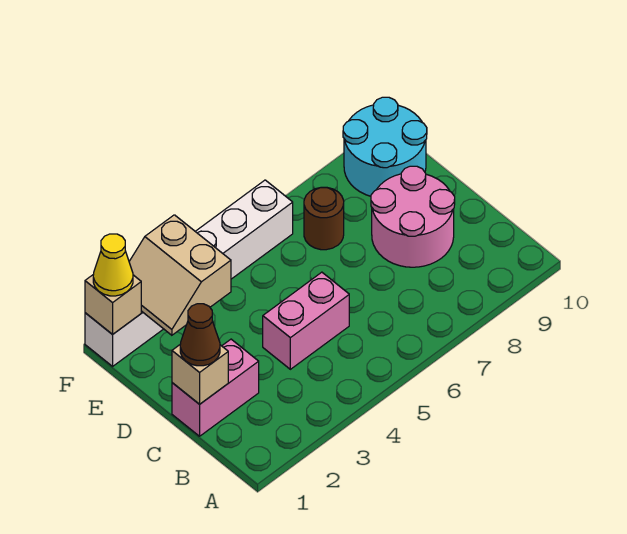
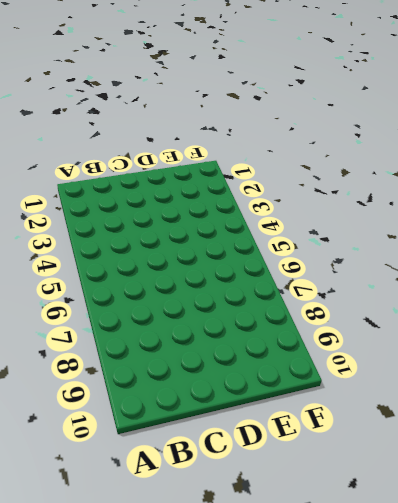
none -> pink brick C1:C2 level 1
none -> pink brick C4:C5 level 1

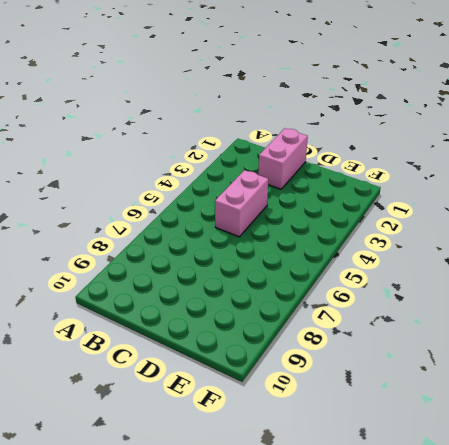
none -> pink round brick C8:D9 level 1
none -> brown round brick E7 level 1

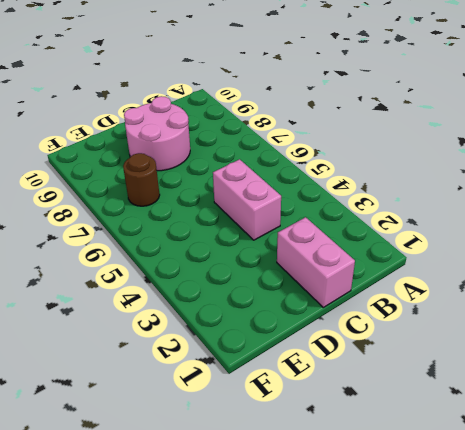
none -> cyan round brick E9:F10 level 1
none -> white brick F1:F6 level 1

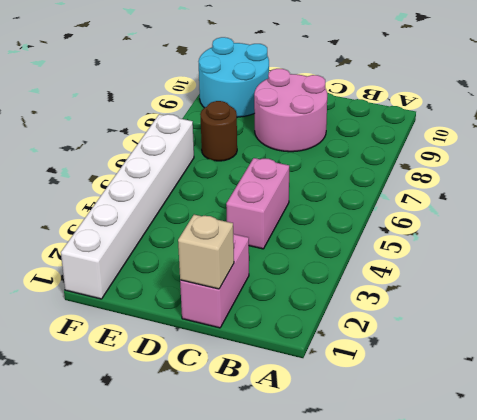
none -> tan slope E2:F3 level 2 top 3
none -> tan brick F1 level 2

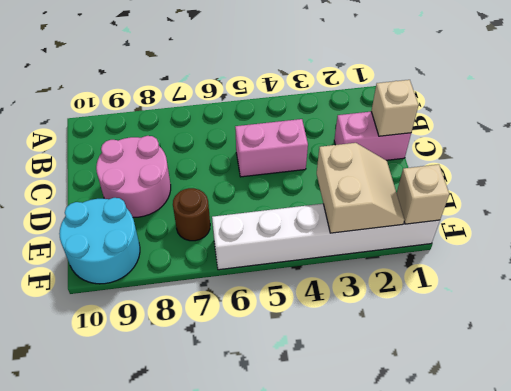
none -> brown cone C1 level 3
none -> yellow cone F1 level 3

